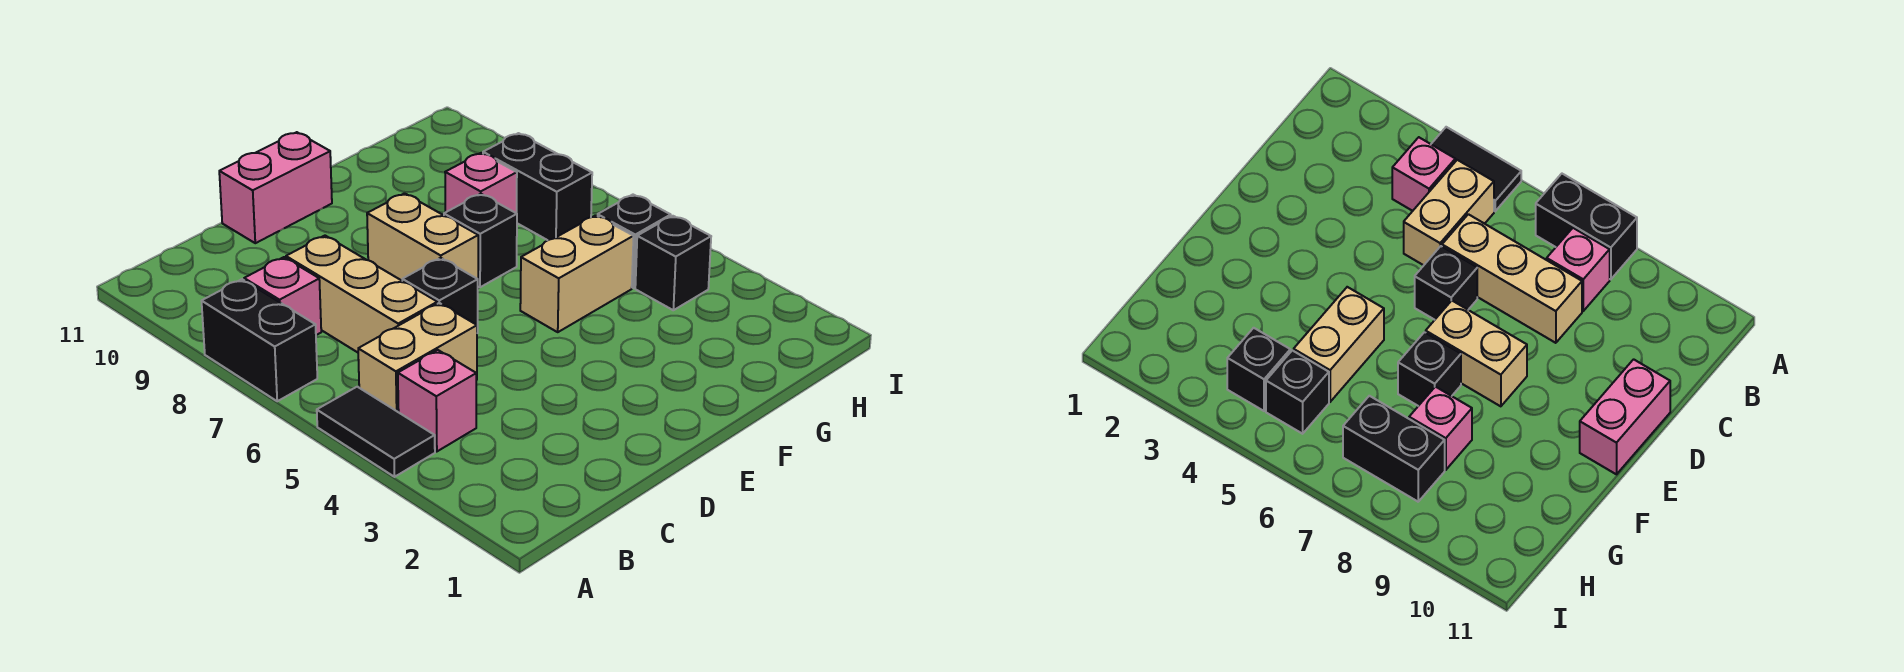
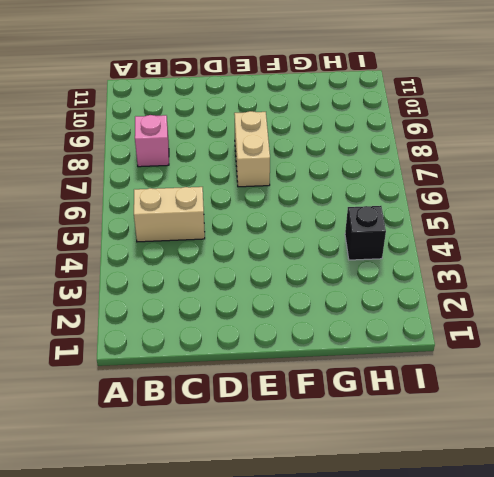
none -> black tile A4:A5 level 1
none -> black brick A7:A8 level 1
none -> pink brick B4 level 1

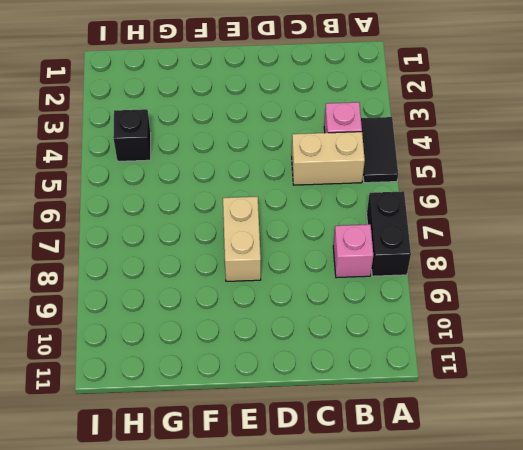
none -> tan brick C6:C8 level 1
none -> black brick D6 level 1
none -> pink brick D11:E11 level 1

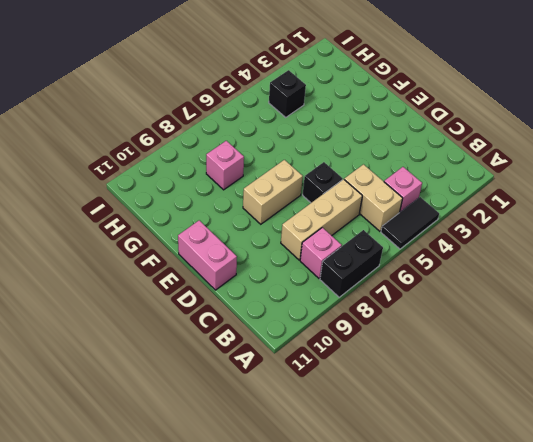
none -> tan brick F5:G5 level 1
none -> black brick F7 level 1
none -> black brick H5 level 1

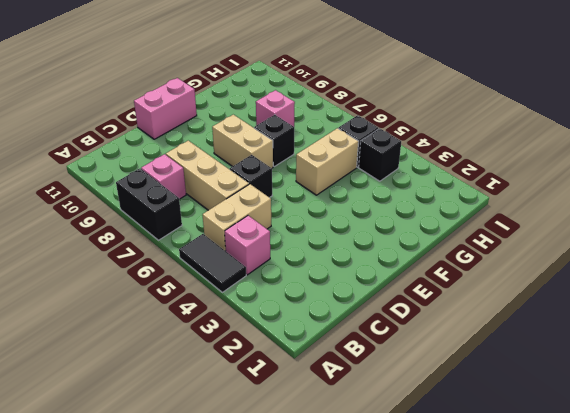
none -> black brick H7:H8 level 1

